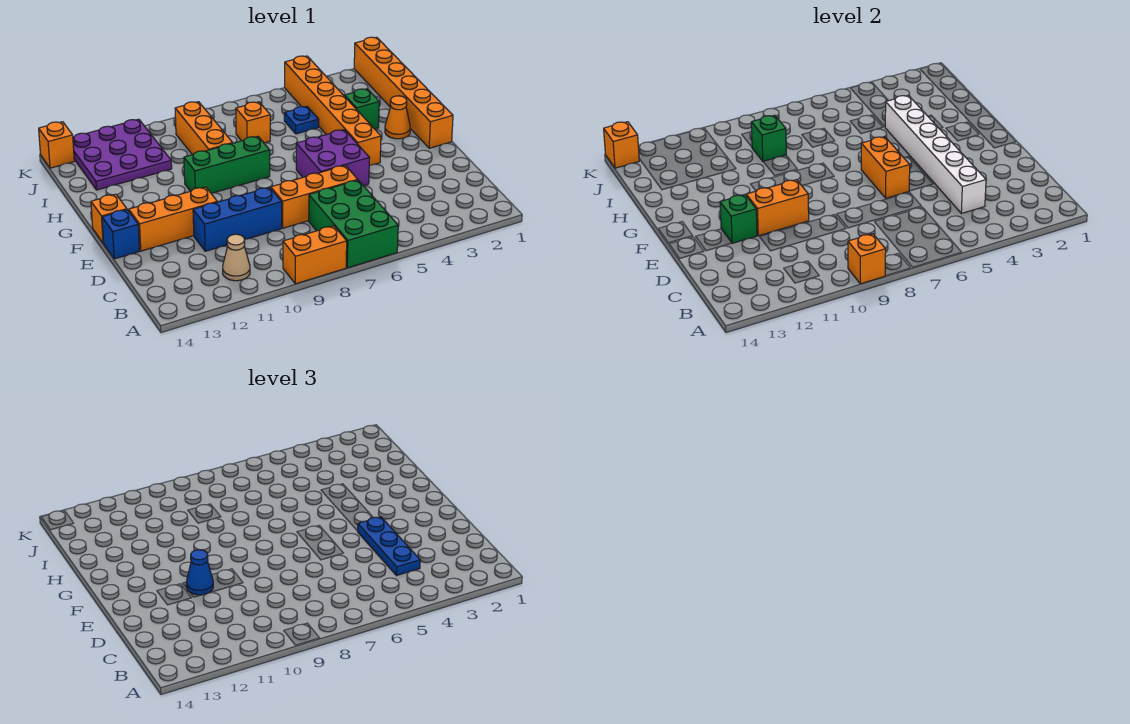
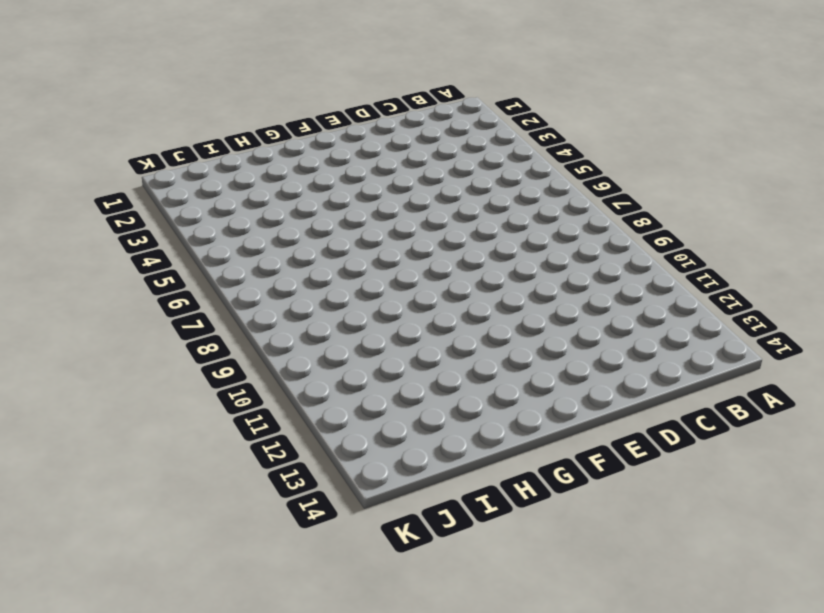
none -> green brick A6:C7 level 1
none -> orange brick A8:A9 level 1
none -> tan cone B11 level 1

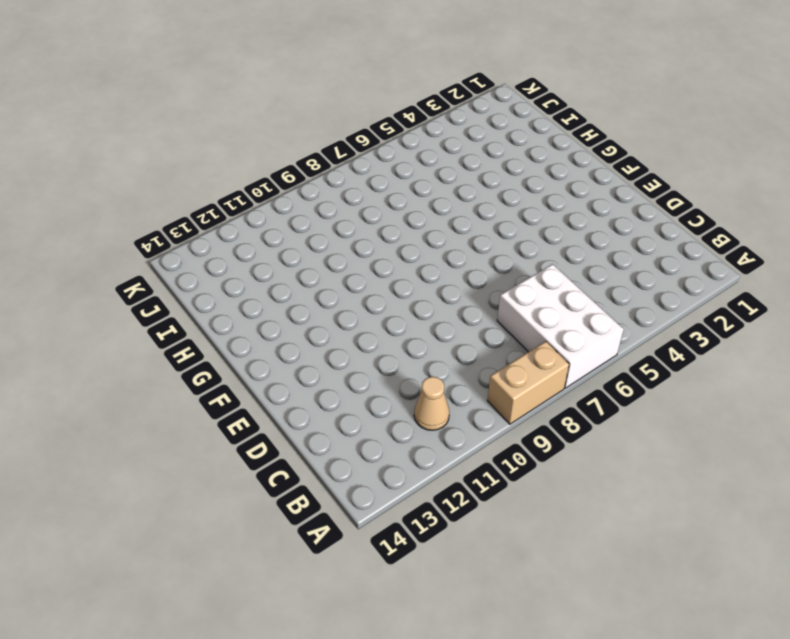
white brick A6:C7 level 1 -> green brick A6:C7 level 1
tan brick A8:A9 level 1 -> orange brick A8:A9 level 1
none -> orange brick D6:D8 level 1
none -> blue brick D9:D11 level 1
none -> purple brick E5:F6 level 1

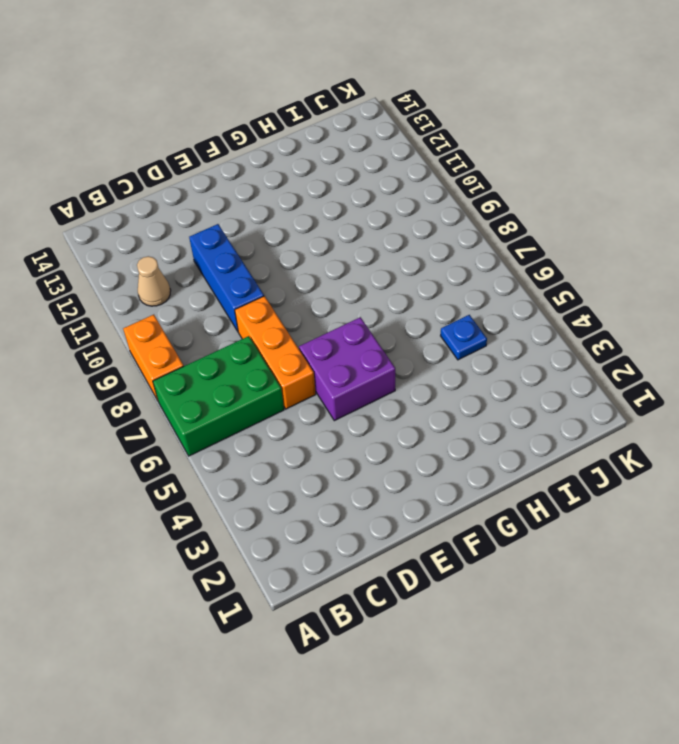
none -> orange brick E11:E13 level 1
none -> blue brick E14 level 1
none -> orange brick F1:K1 level 1

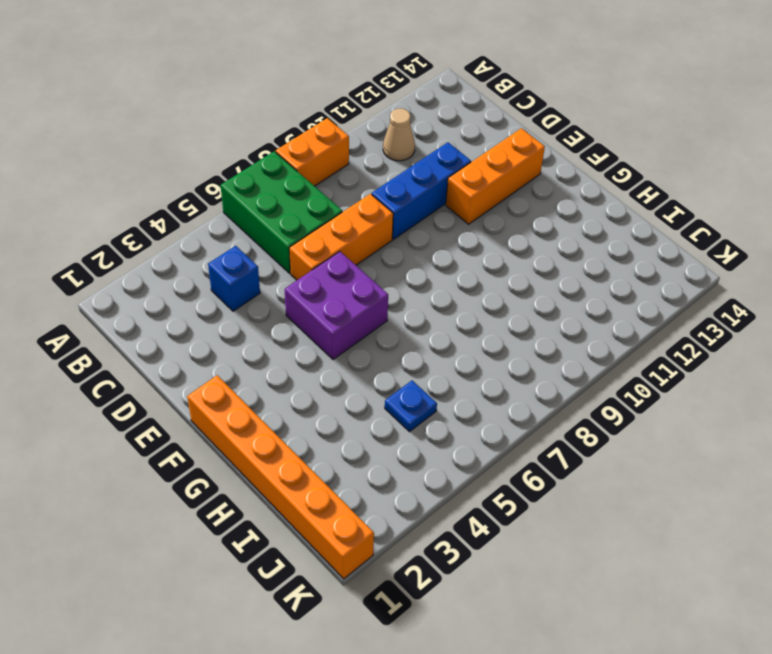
blue brick C4 level 1 -> blue brick E14 level 1
none -> orange brick F4:K4 level 1
none -> orange brick F14 level 1
none -> orange cone G2 level 1

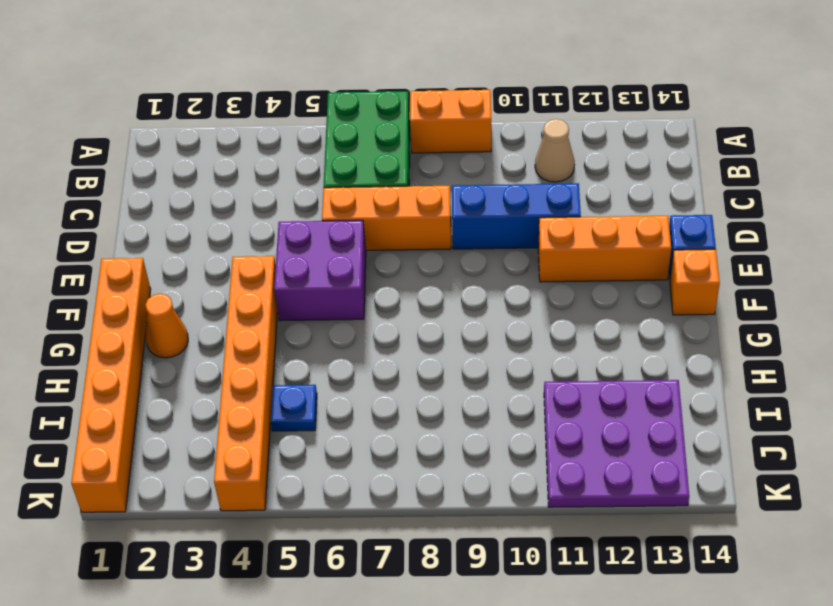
none -> green brick G8:G10 level 1
none -> green brick H3 level 1
none -> orange brick H9:J9 level 1

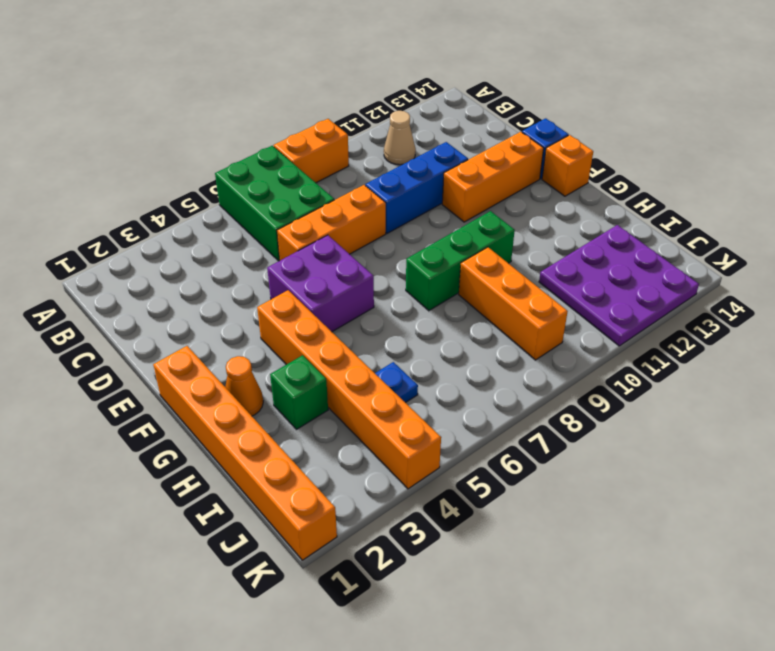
none -> orange brick I7 level 1
none -> orange brick K14 level 1
none -> orange brick A9 level 2

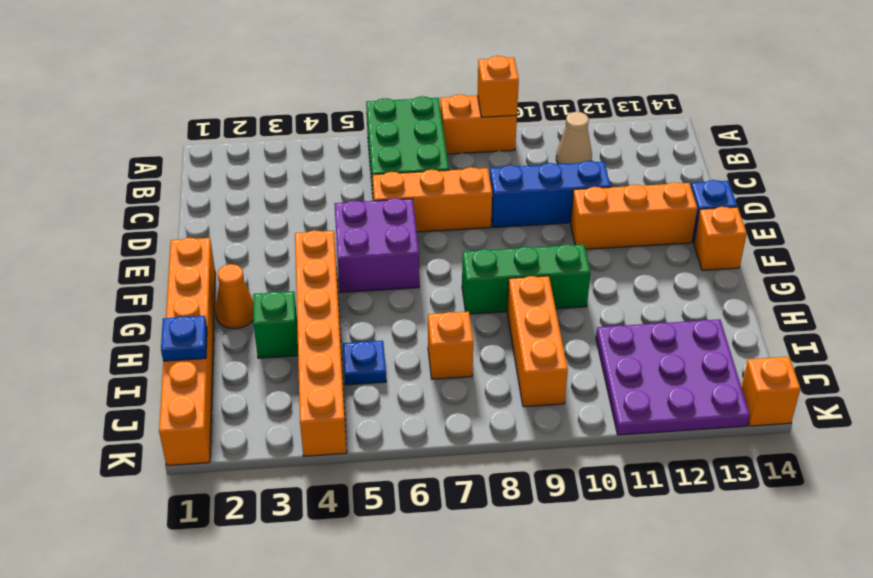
blue plate I1 level 2 -> none
none -> white brick C4:H4 level 2
none -> orange brick E6:F6 level 2
none -> orange brick E10:E11 level 2

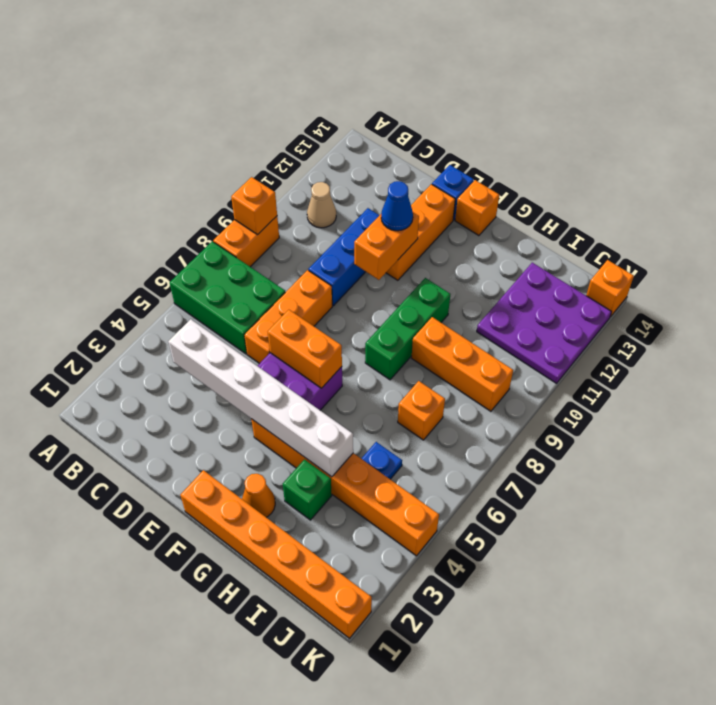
none -> green brick E12 level 2
none -> green brick I9 level 2
none -> orange brick K14 level 2

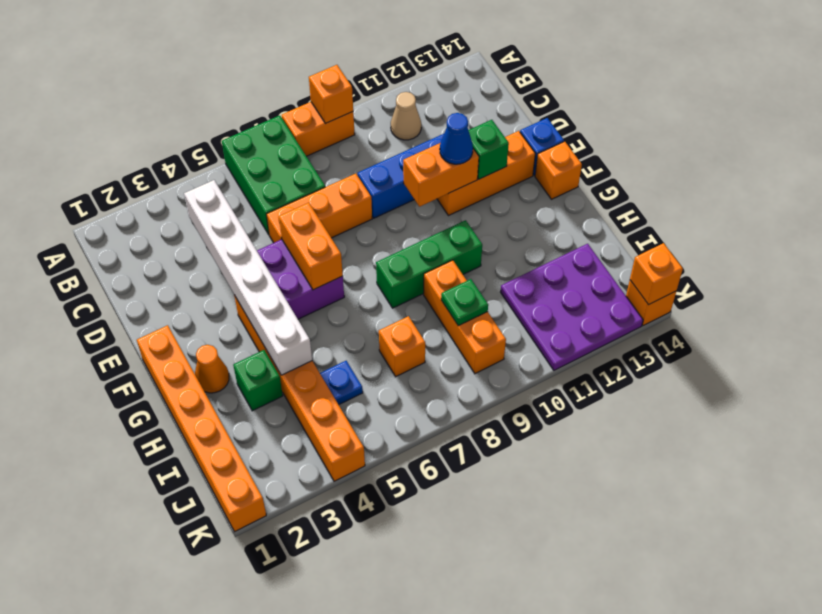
green plate I9 level 2 -> green brick I9 level 2
none -> blue plate C4:E4 level 3

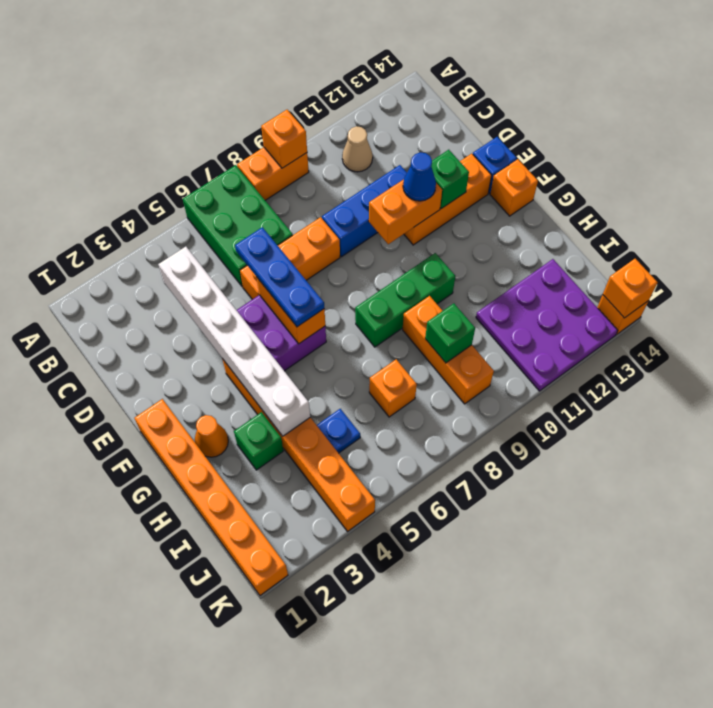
blue plate D6:F6 level 3 -> blue plate C4:E4 level 3

